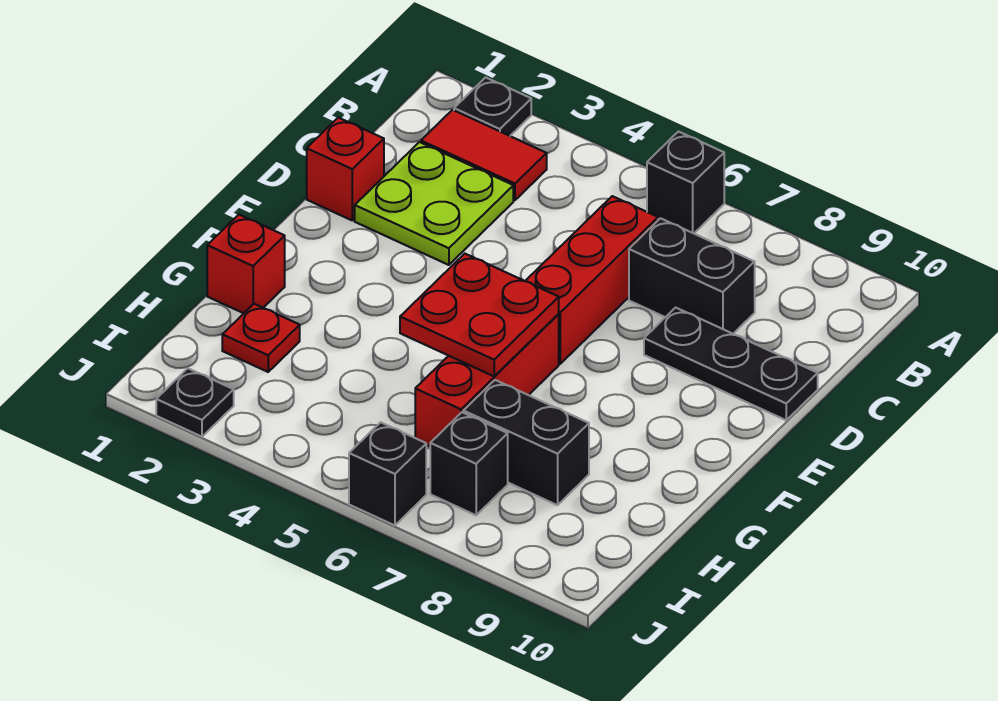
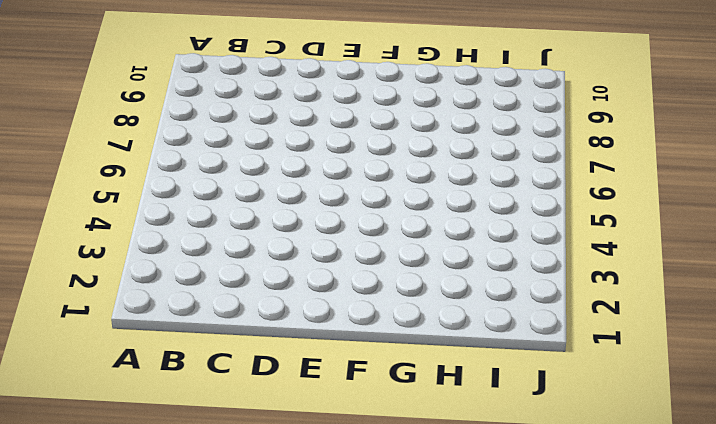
none -> black plate A2 level 1
none -> black brick A6 level 1
none -> red tile B2:B3 level 1

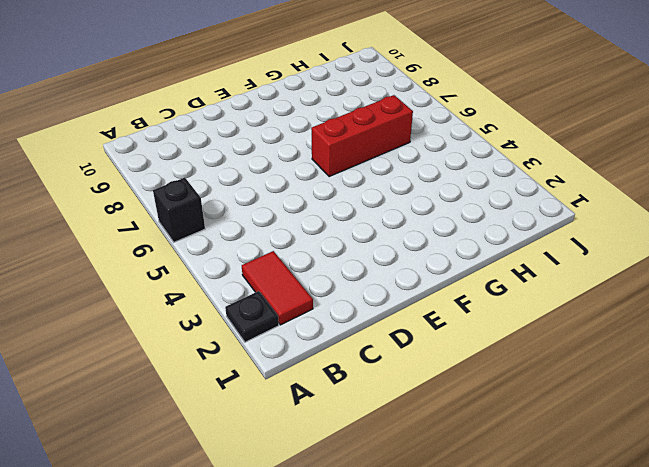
none -> lime plate C2:D3 level 1
none -> red brick C6:E6 level 1
none -> black brick C7:C8 level 1

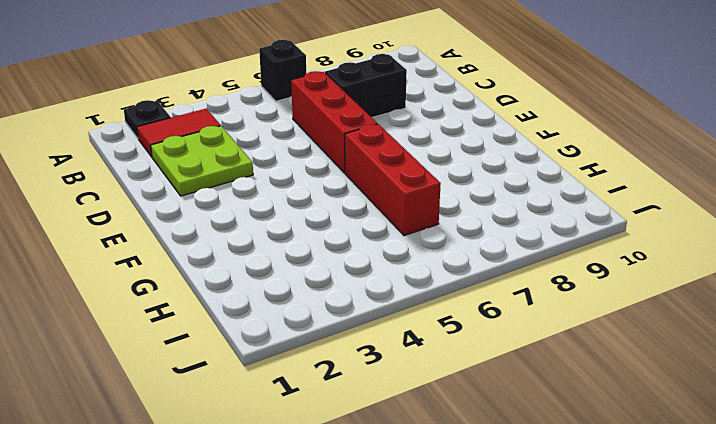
none -> red brick D1 level 1
none -> black plate D8:D10 level 1
none -> red brick G1 level 1

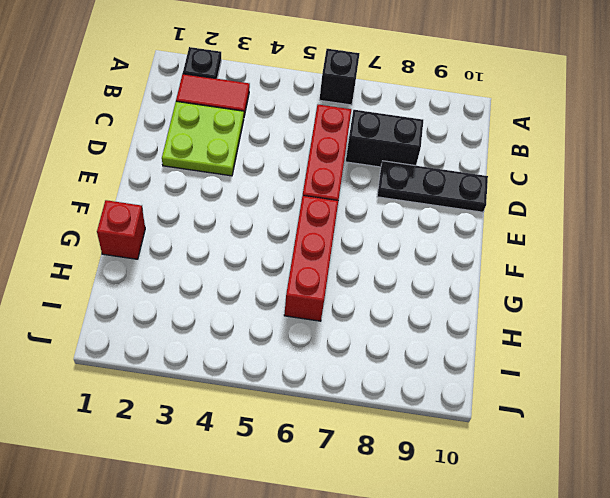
none -> red brick D1 level 1
none -> red plate H2 level 1
none -> black brick H7:H8 level 1

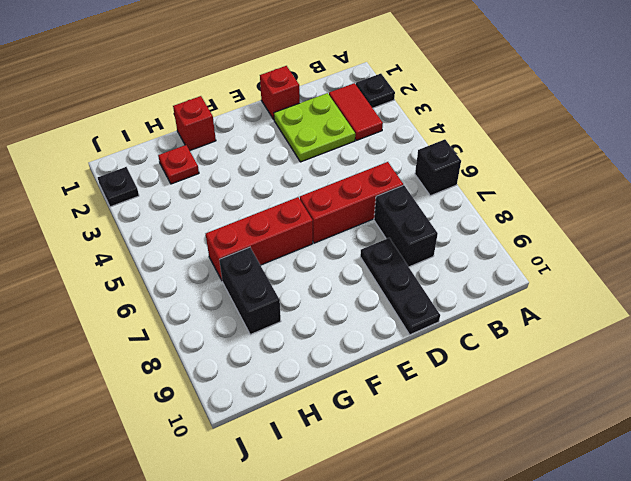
none -> black brick I7 level 1
none -> black brick J6 level 1
none -> red plate F5:G6 level 2

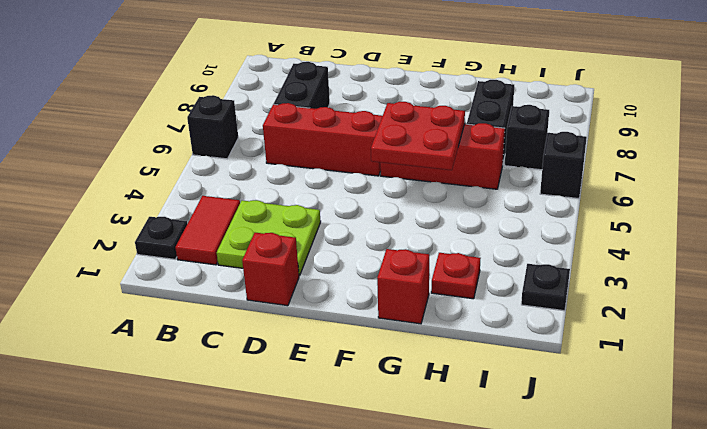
none -> black plate D8:D10 level 1

